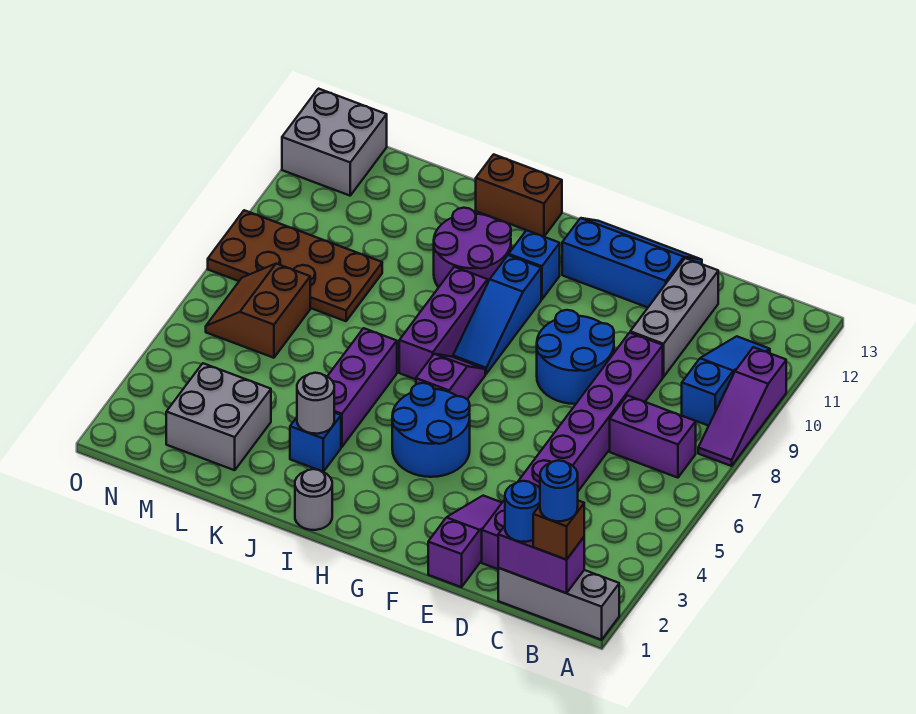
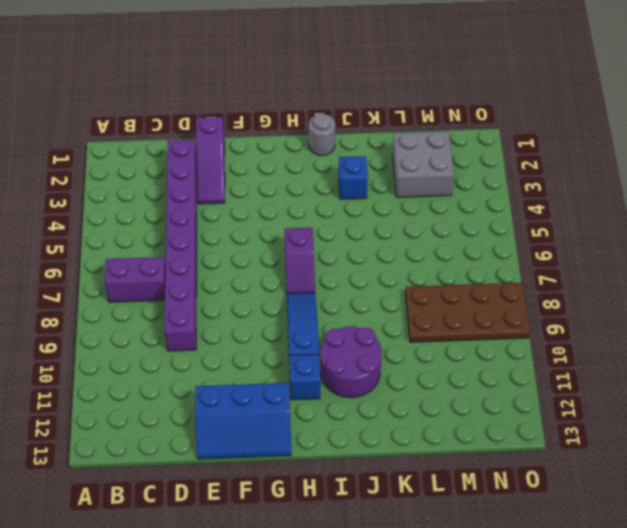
none -> grey brick A1:C1 level 1
none -> purple slope A8:A10 level 1 top 10
none -> blue slope B9:B11 level 1 top 9

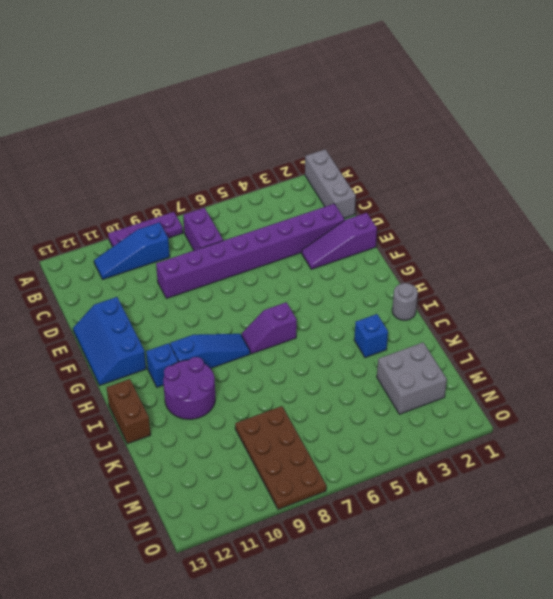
purple plate A8:A10 level 1 -> purple slope A8:A10 level 1 top 10
none -> grey brick D10:D12 level 1
none -> blue round brick E8:F9 level 1
none -> blue round brick G4:H5 level 1

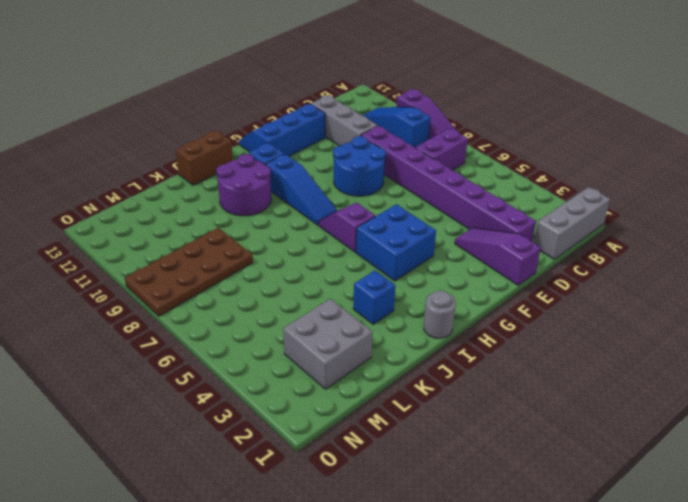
blue brick G4:H5 level 1 -> blue round brick G4:H5 level 1
none -> purple brick I7:I9 level 1
none -> purple brick J4:J6 level 1
none -> brown slope M6:N7 level 1 top M

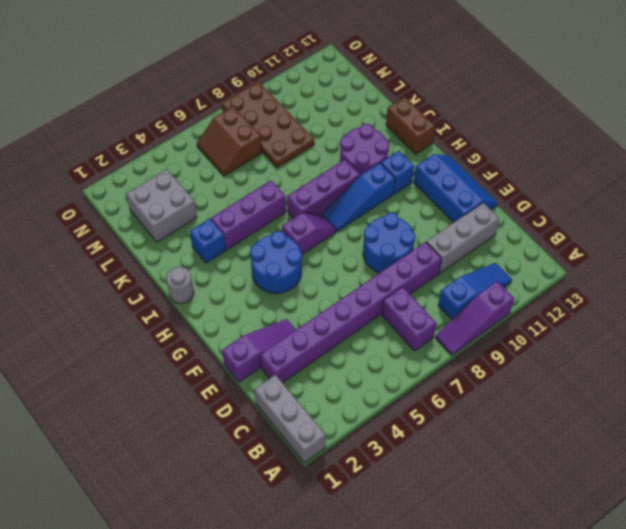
brown slope M6:N7 level 1 top 7 -> brown slope M6:N7 level 1 top M
none -> grey brick N12:O13 level 1
none -> purple brick B1:C1 level 2
none -> grey round brick J3 level 2

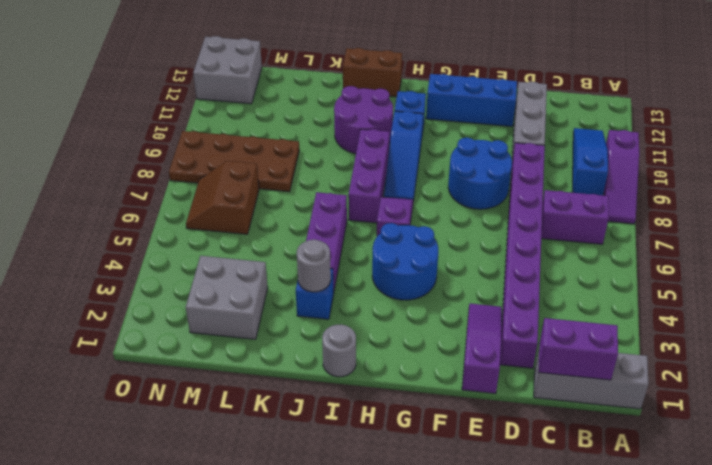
none -> brown brick B1 level 3
none -> blue round brick C1 level 3
none -> blue round brick B1 level 4

